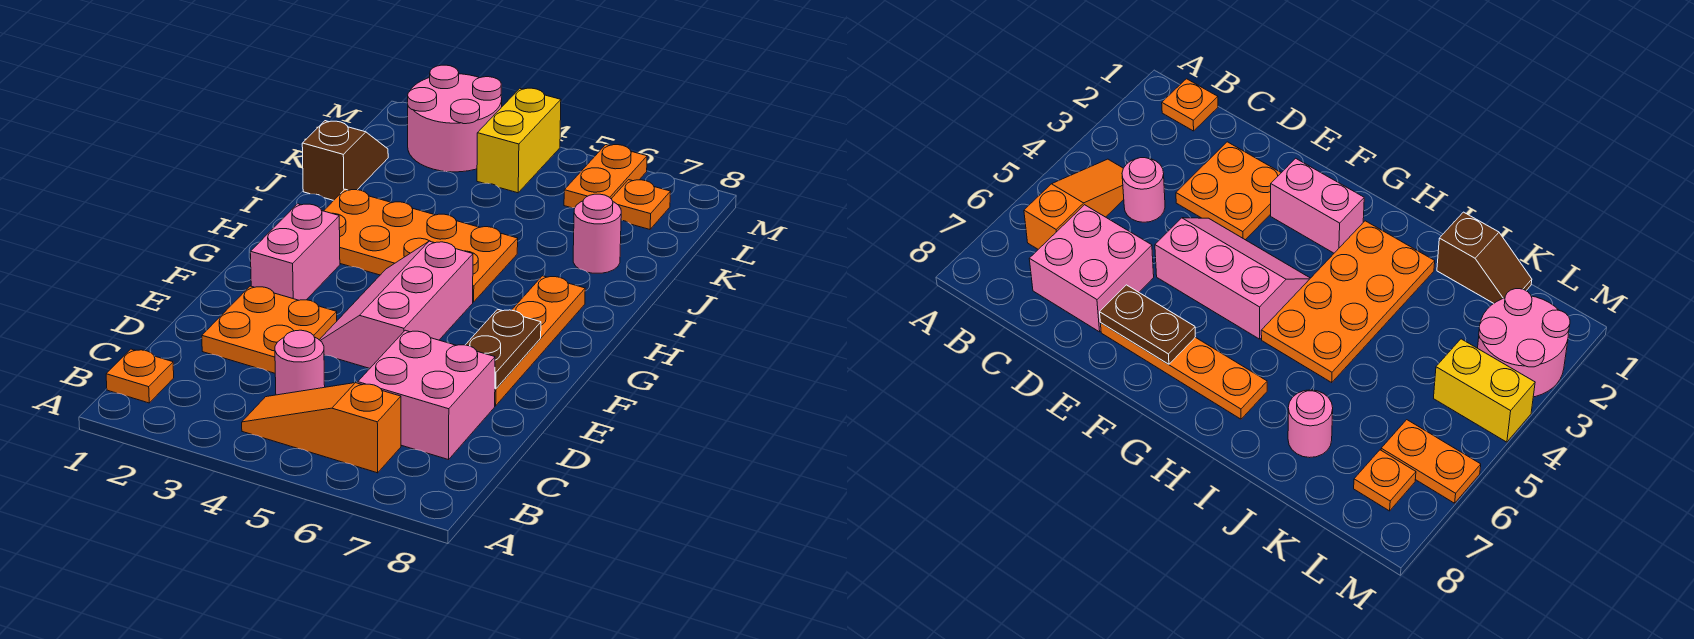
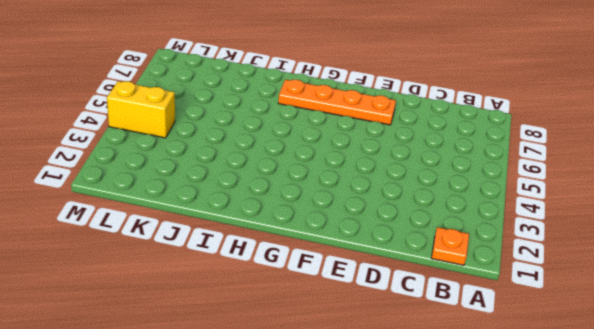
none -> orange slope B4:B6 level 1 top 6
none -> pink round brick C4 level 1
none -> pink brick C6:D7 level 1

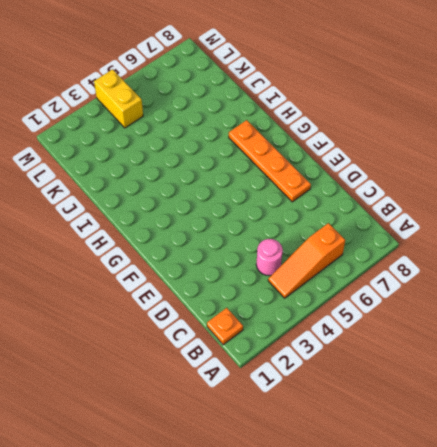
none -> pink brick C6:D7 level 1
none -> orange plate D2:E3 level 1
none -> pink slope E4:G5 level 1 top 5

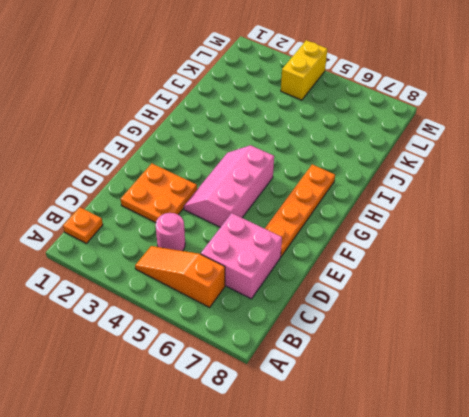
none -> pink brick F2:G2 level 1
none -> orange plate H2:I5 level 1
none -> brown slope J1:K1 level 1 top J

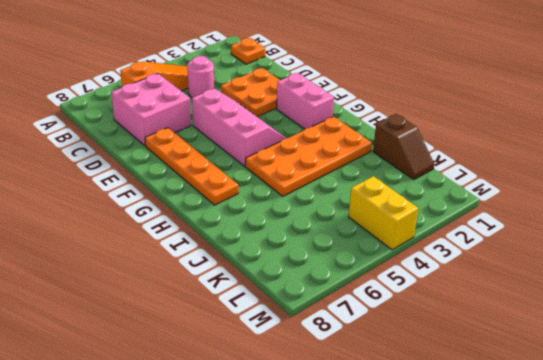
none -> pink round brick J7 level 1
none -> pink round brick L2:M3 level 1
none -> orange plate L6:M6 level 1

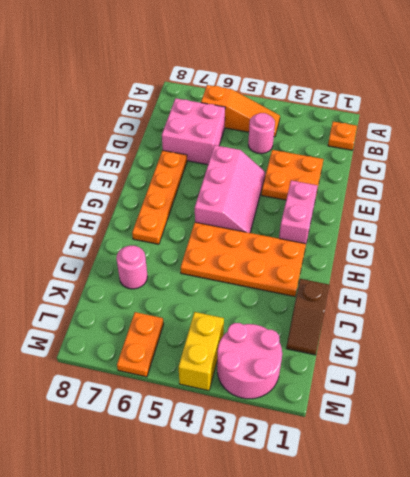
none -> orange plate L7 level 1
none -> brown plate E7:F7 level 2

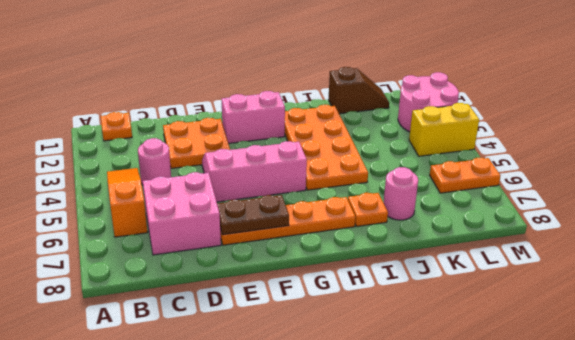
orange plate I7 level 1 -> orange plate L7 level 1

